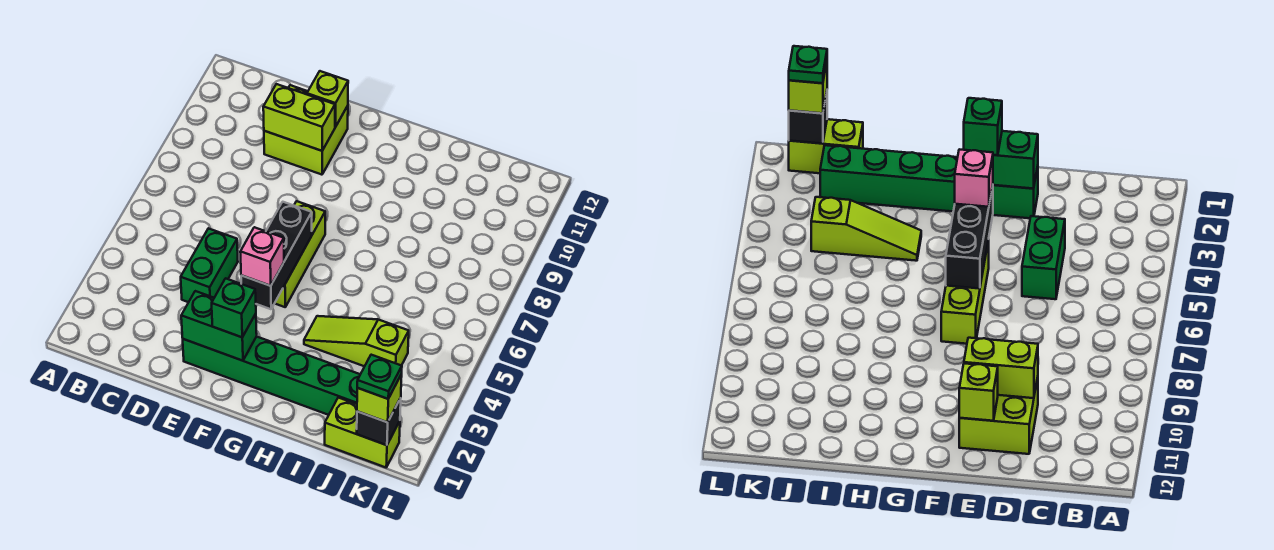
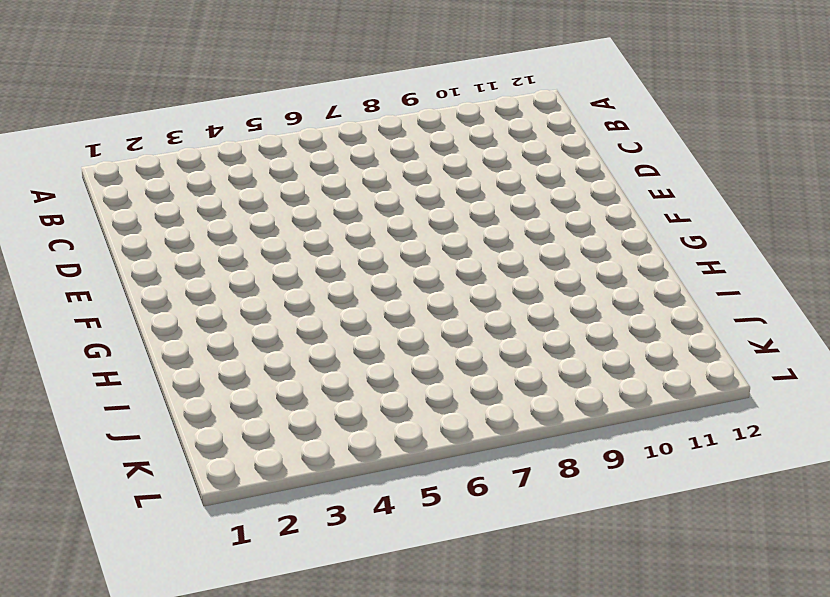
none -> green brick D4:D5 level 1
none -> lime brick D10:E11 level 1
none -> green brick E2:J2 level 1

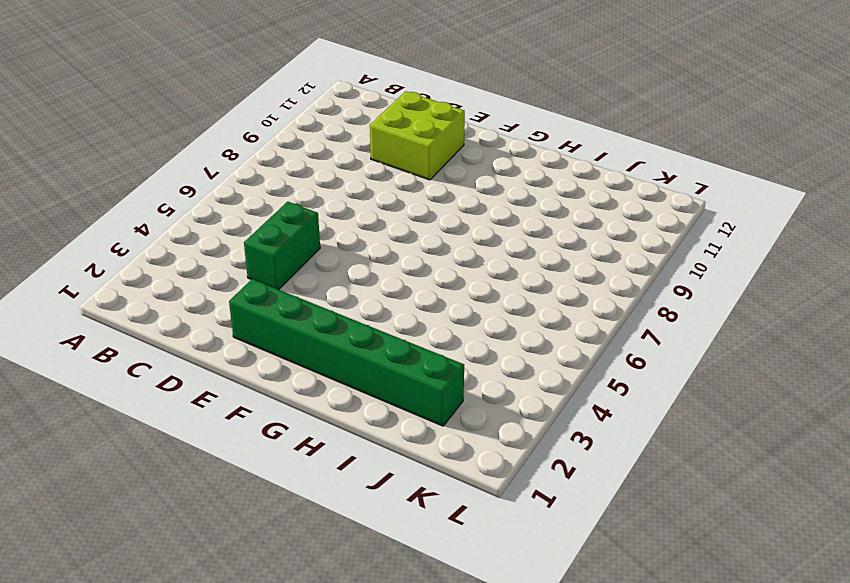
none -> lime brick F5:F7 level 1
none -> lime slope H4:J4 level 1 top J
none -> lime brick J1:K1 level 1

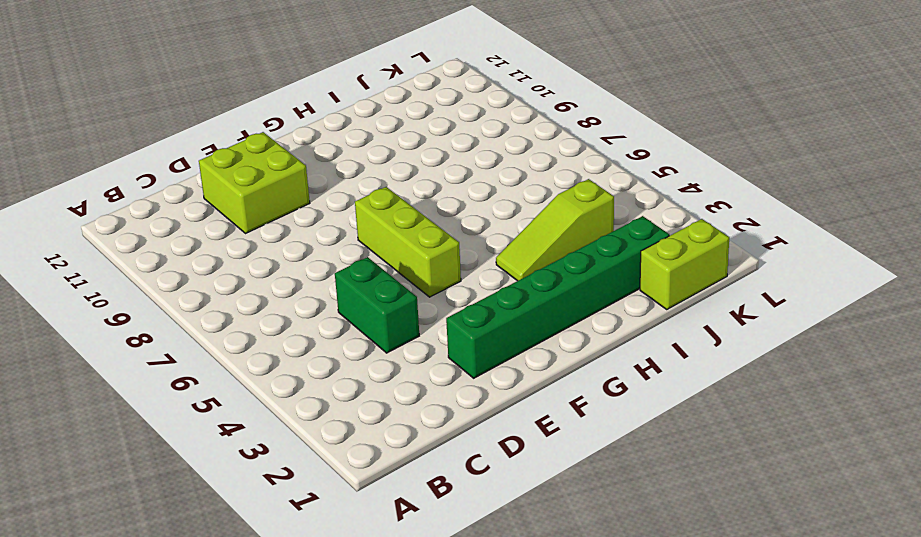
none -> lime brick D10:E10 level 2
none -> green brick E2:F2 level 2
none -> lime brick E11 level 2

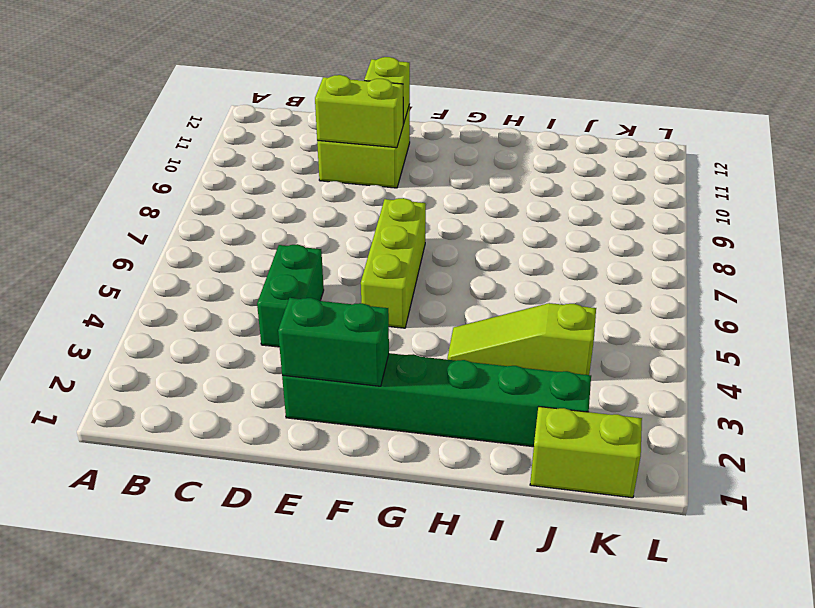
none -> black brick F4:F6 level 2
none -> black brick K1 level 2
none -> green brick F2 level 3

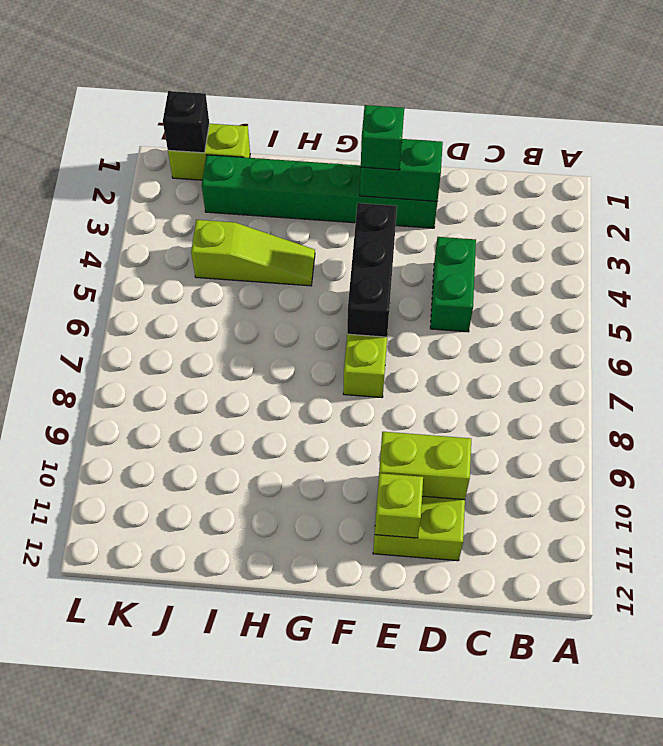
none -> pink brick F4 level 3
none -> lime brick K1 level 3
none -> green plate K1 level 4

